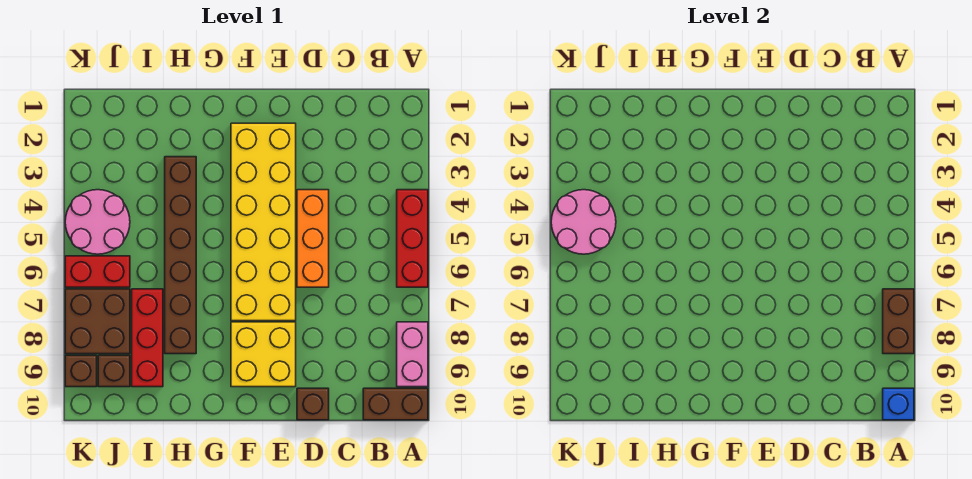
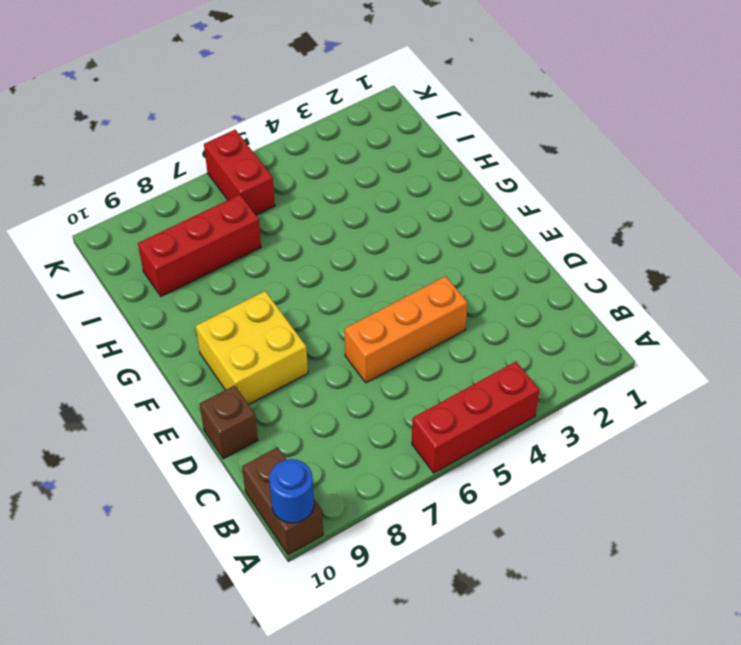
blue round brick A10 level 2 -> blue brick A10 level 2
none -> pink brick A8:A9 level 1
none -> yellow brick E2:F7 level 1
none -> brown brick H3:H8 level 1

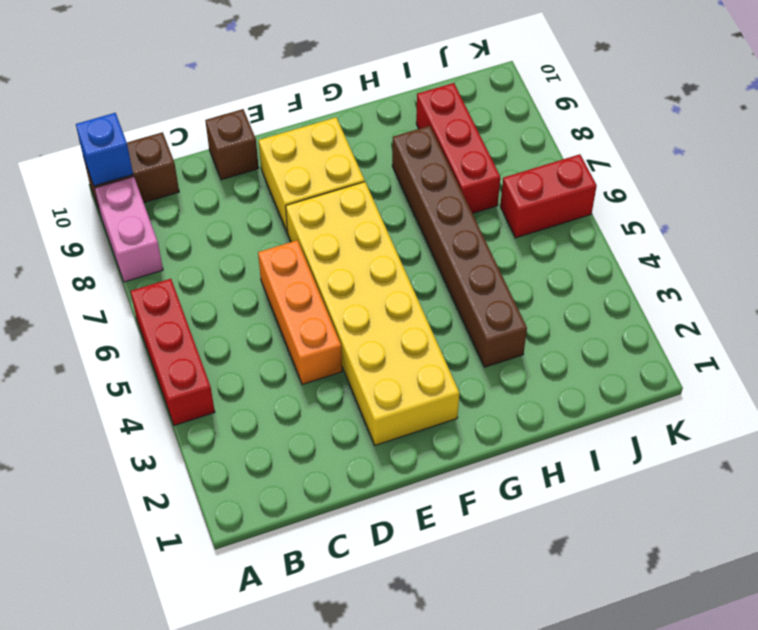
none -> pink round brick J4:K5 level 1
none -> brown brick J7:K8 level 1
none -> brown brick J9 level 1

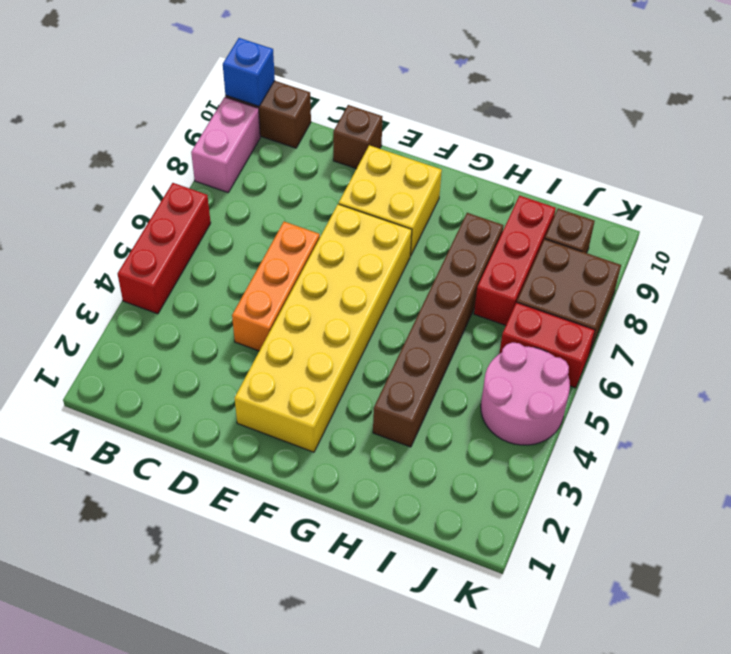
none -> brown brick K9 level 1
none -> brown brick A7:A8 level 2
none -> pink round brick J4:K5 level 2

